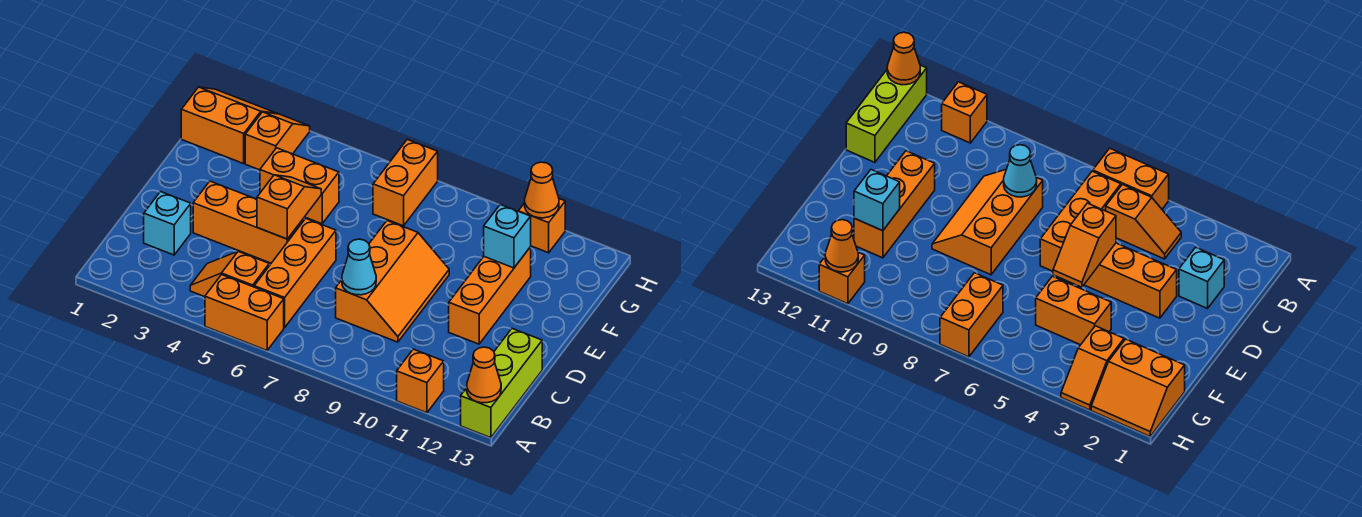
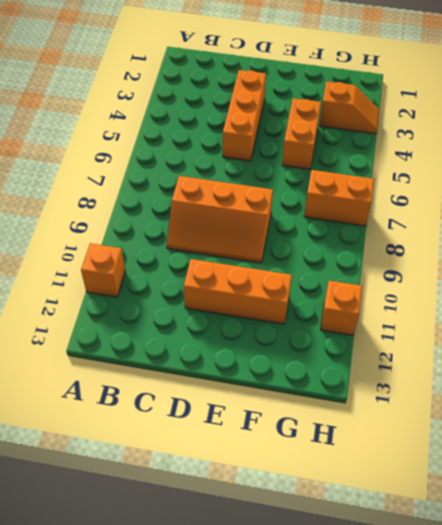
none -> orange brick A5:A6 level 1
none -> lime brick A13:C13 level 1
none -> orange slope B4:B5 level 1 top 5

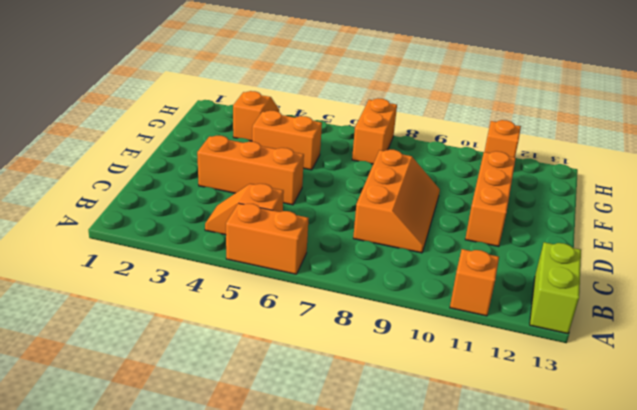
lime brick A13:B13 level 1 -> lime brick A13:C13 level 1
none -> orange brick B6:D6 level 1
none -> cyan brick C2 level 1
none -> orange slope G1:H2 level 1 top G

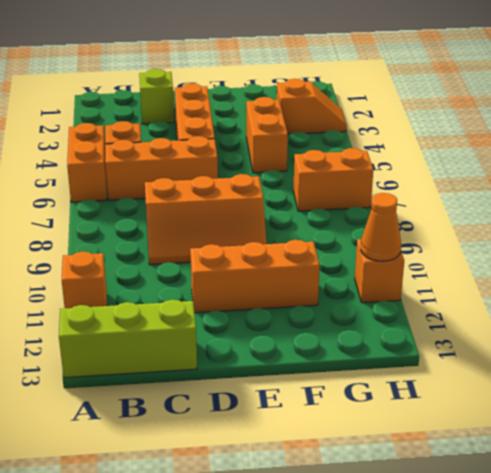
lime brick C2 level 1 -> cyan brick C2 level 1
none -> orange slope G1:H2 level 1 top G
none -> orange cone A13 level 2
none -> cyan cone C8 level 2

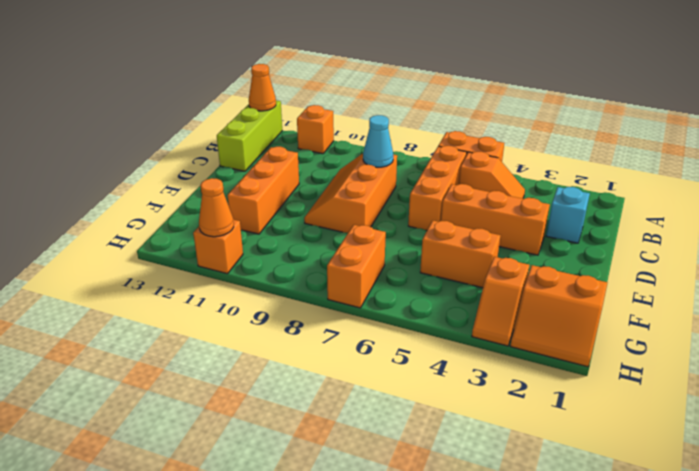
none -> orange slope D5:E5 level 2 top D
none -> cyan brick F11 level 2

